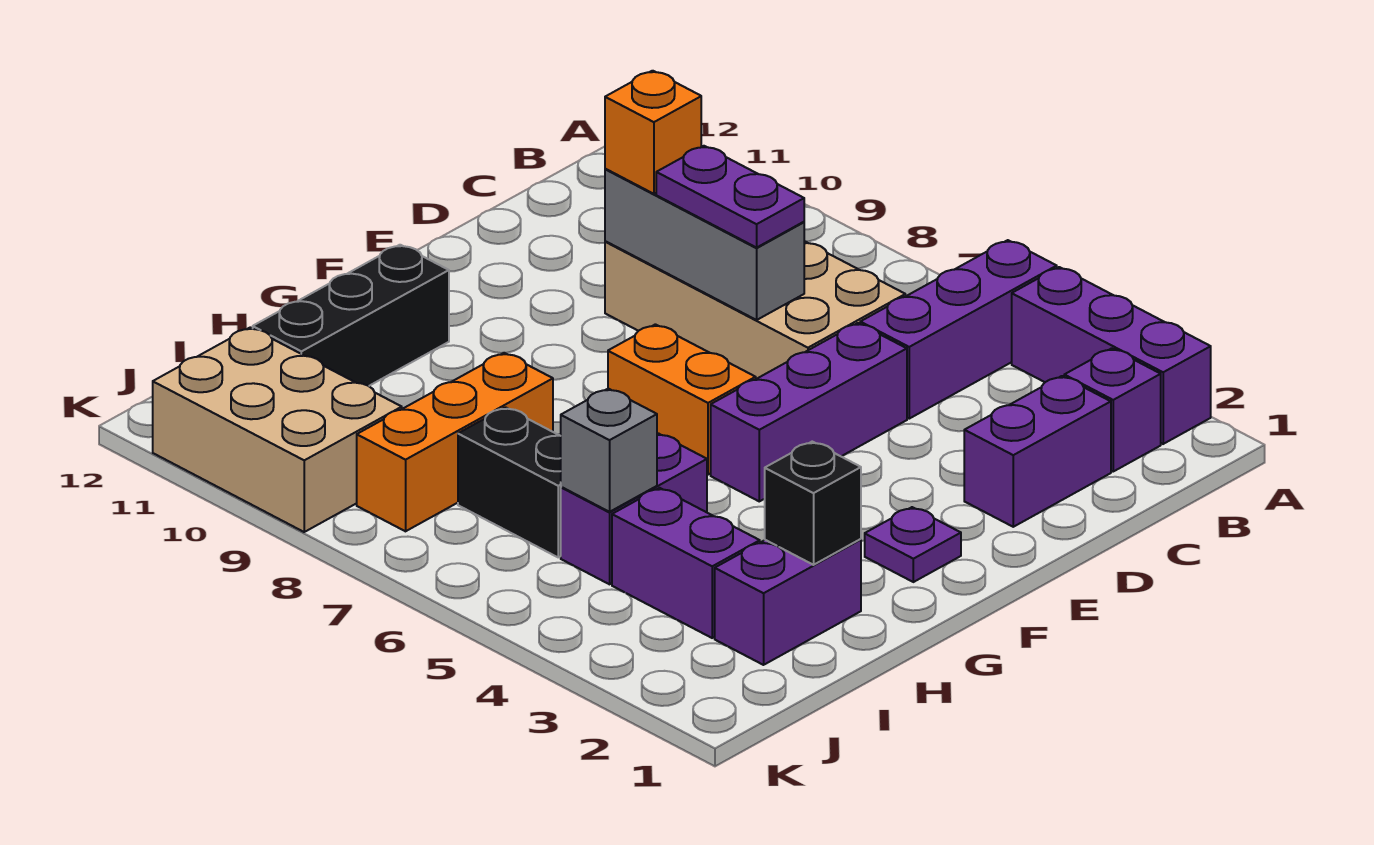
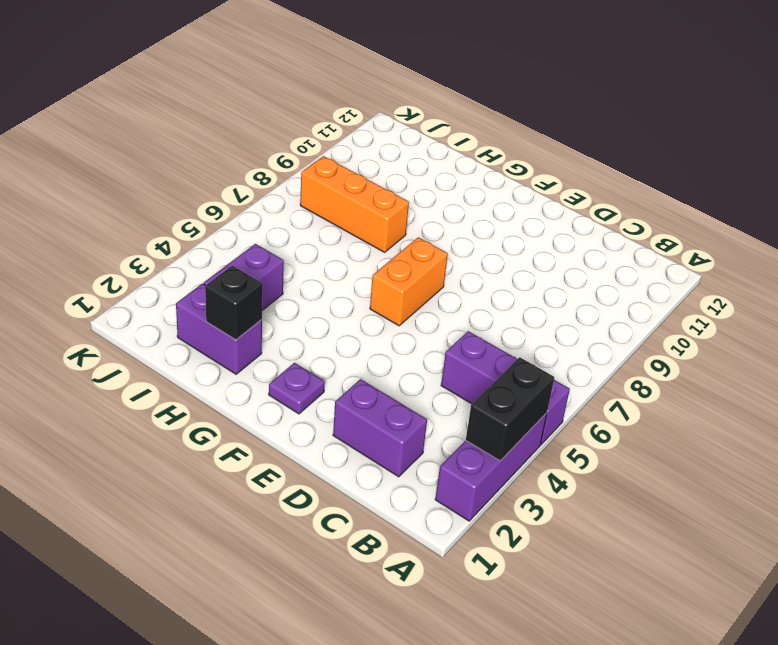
black brick A3:A4 level 2 -> black brick I6:I7 level 1
none -> purple brick B2 level 1
none -> tan brick C6:D9 level 1
none -> purple brick D5:F5 level 1

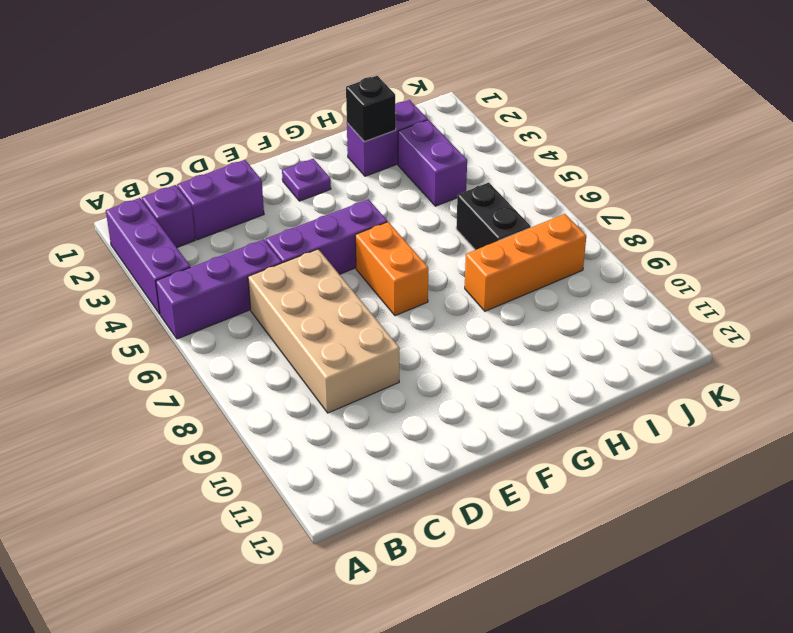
none -> black brick G11:I11 level 1
none -> purple brick H5:I5 level 1
none -> tan brick J9:K11 level 1

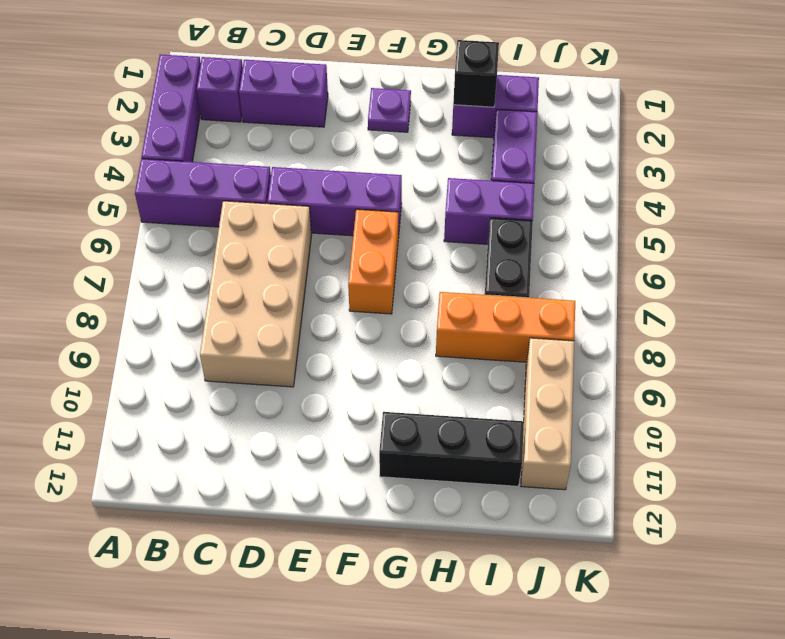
tan brick J9:J11 level 1 -> tan brick J9:K11 level 1
none -> grey brick D7:D9 level 2
none -> grey brick I5 level 2
none -> purple plate D7:D8 level 3

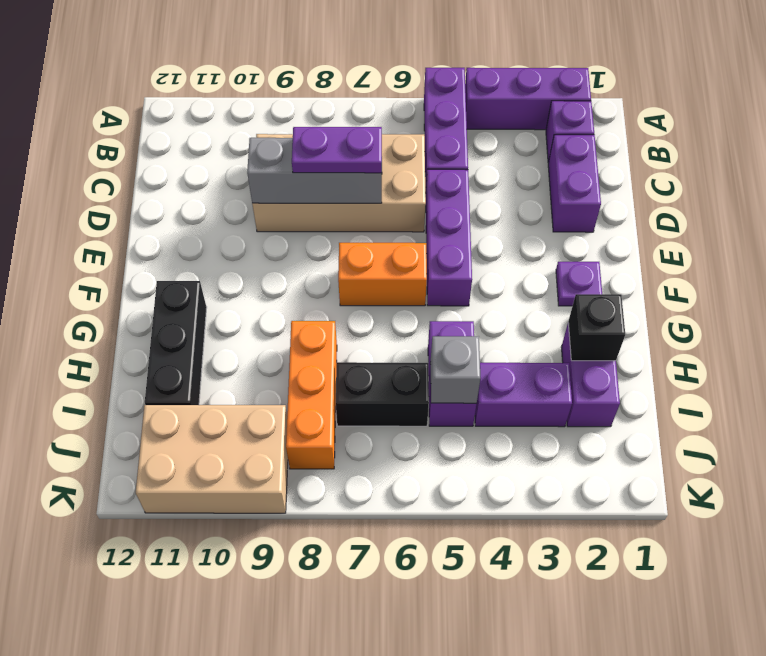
none -> orange brick D9 level 3

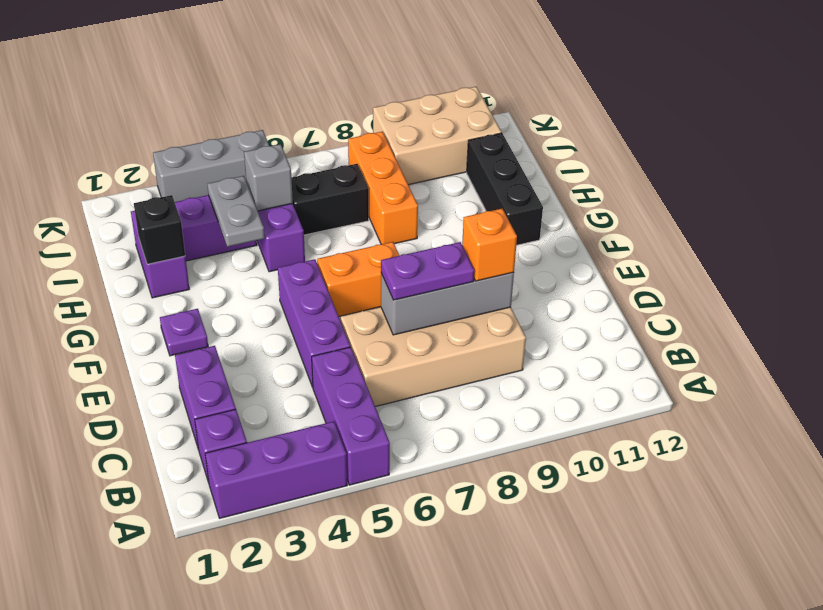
grey plate H4:I4 level 2 -> none
grey brick K3:K5 level 1 -> none

